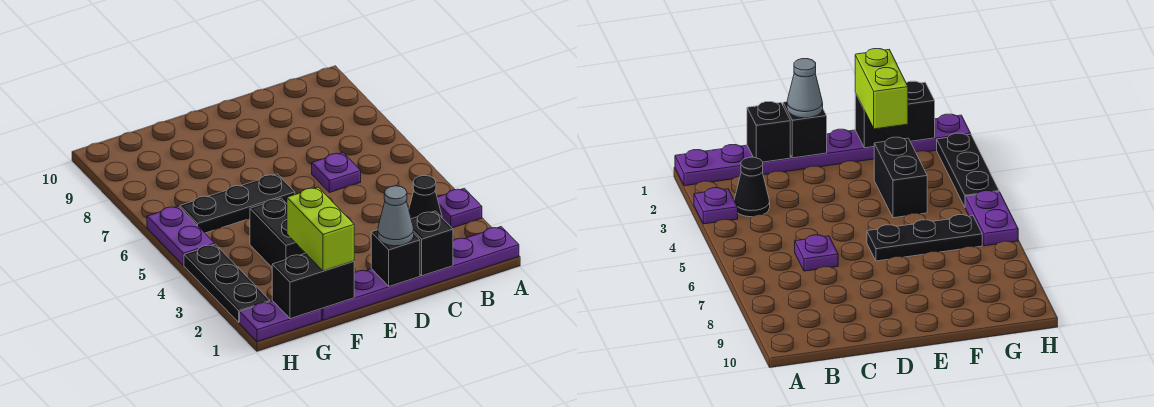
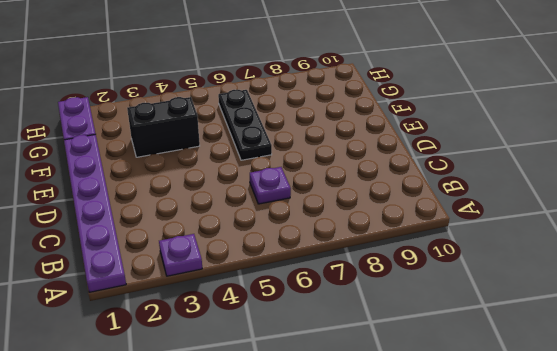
none -> black cone B3 level 1
none -> black plate H2:H4 level 1
none -> purple plate H5:H6 level 1

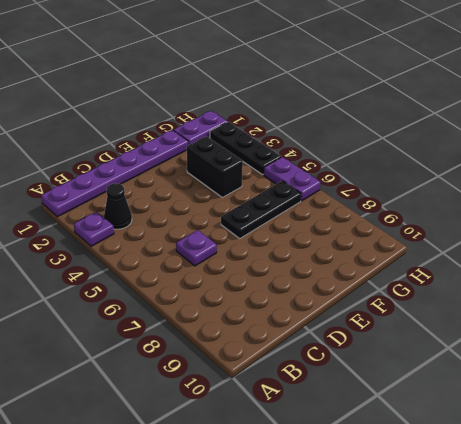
none -> black brick C1 level 2
none -> black brick D1 level 2
none -> black brick F1:G1 level 2

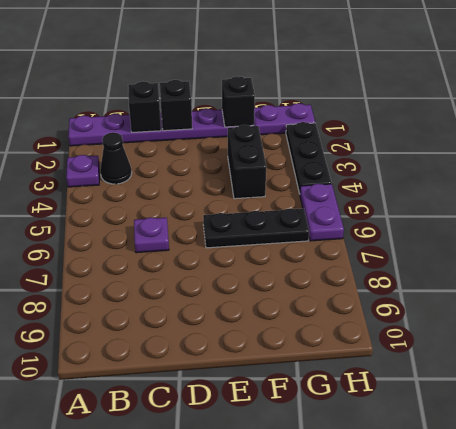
black brick F1 level 2 -> black brick F1:G1 level 2
none -> grey cone D1 level 3
none -> lime brick F1:F2 level 3

